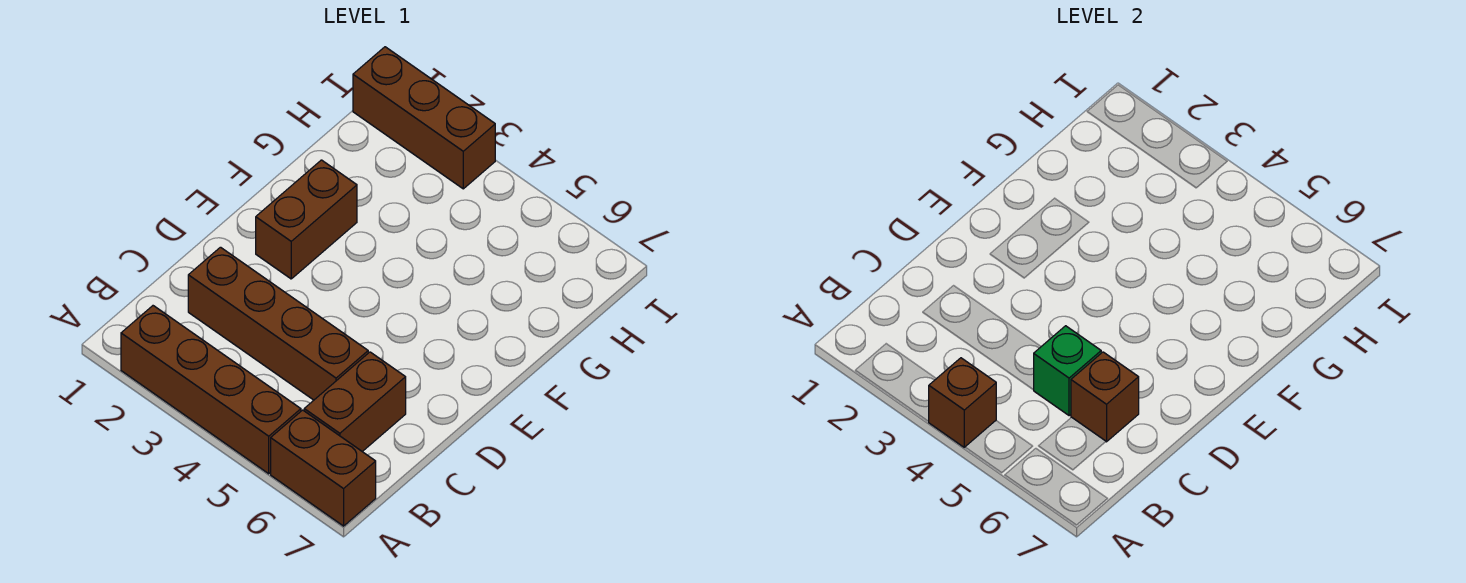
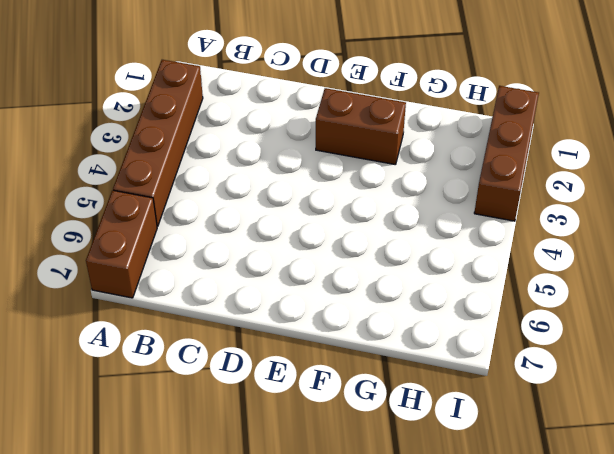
none -> brown brick B6:C6 level 1
none -> brown brick C2:C5 level 1

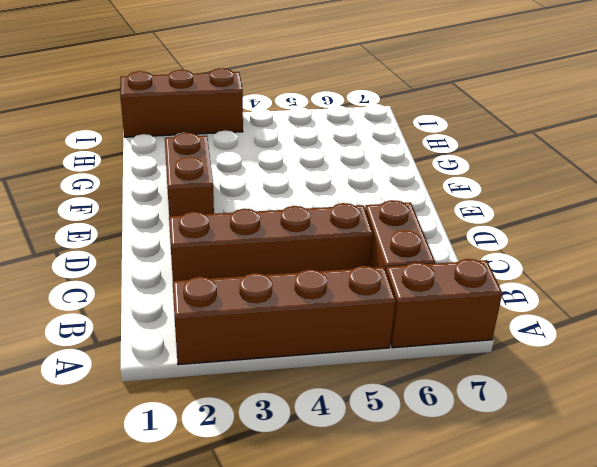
none -> brown brick A4 level 2
none -> green brick C5 level 2

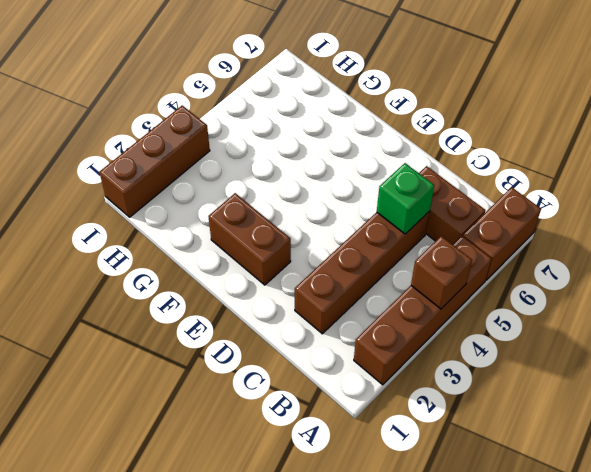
none -> brown brick C6 level 2

